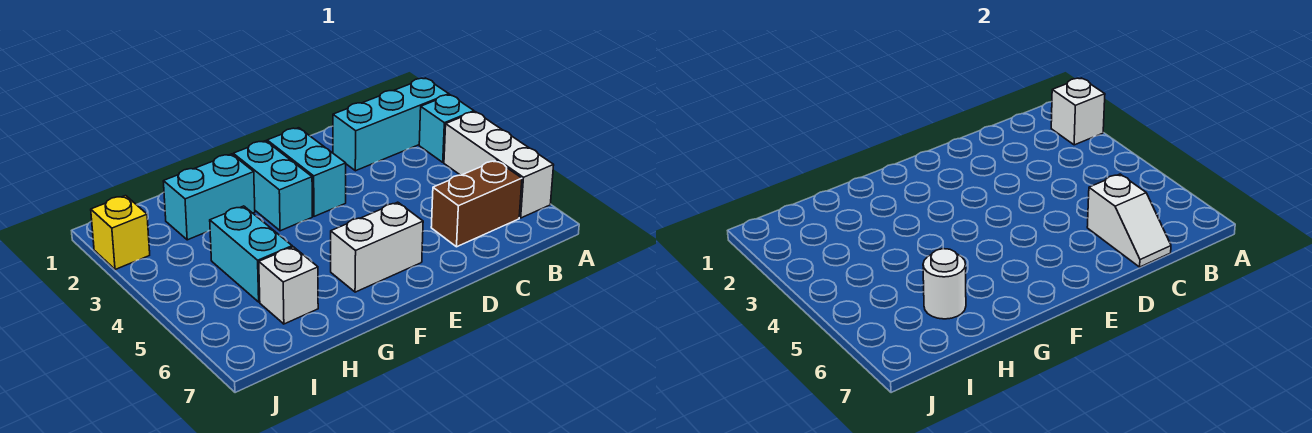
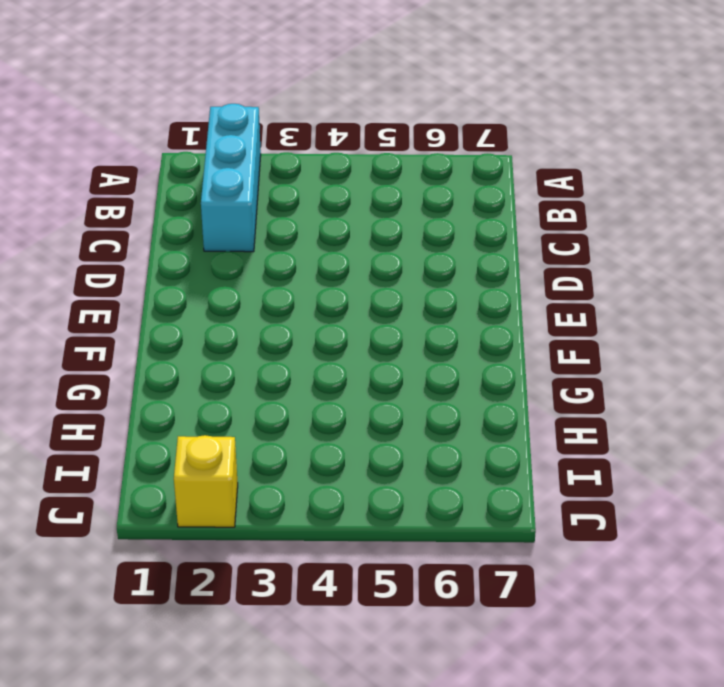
none -> cyan brick A3 level 1
none -> white brick A4:A6 level 1
none -> brown brick B6:C6 level 1

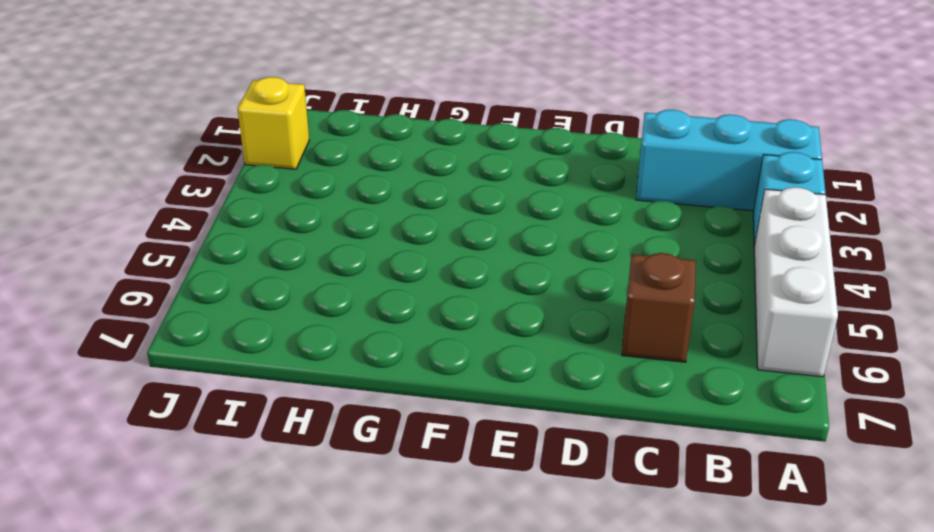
brown brick C6 level 1 -> brown brick B6:C6 level 1
none -> cyan brick E2:E3 level 1
none -> white brick E6:F6 level 1
none -> cyan brick F2:F3 level 1

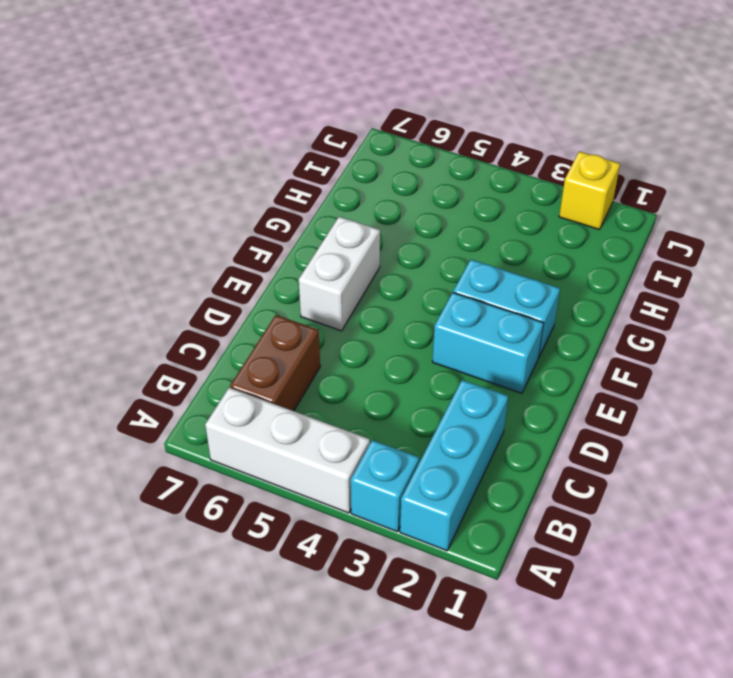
none -> cyan brick G2:H2 level 1
none -> cyan brick H4:H5 level 1
none -> white brick H6 level 1

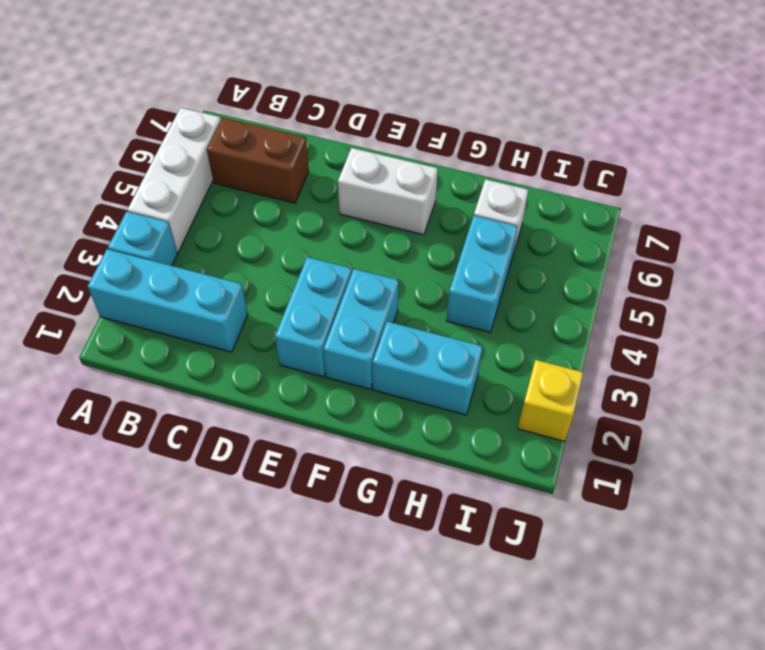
none -> white brick A2 level 2
none -> white slope C6:C7 level 2 top 6
none -> white round brick H6 level 2

